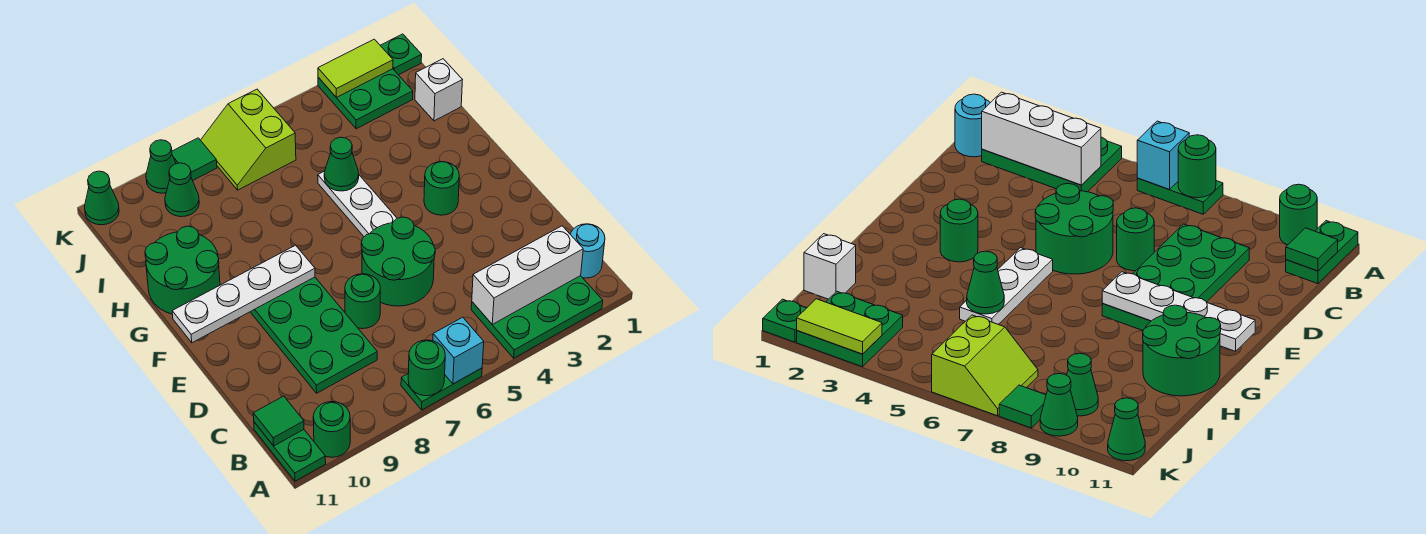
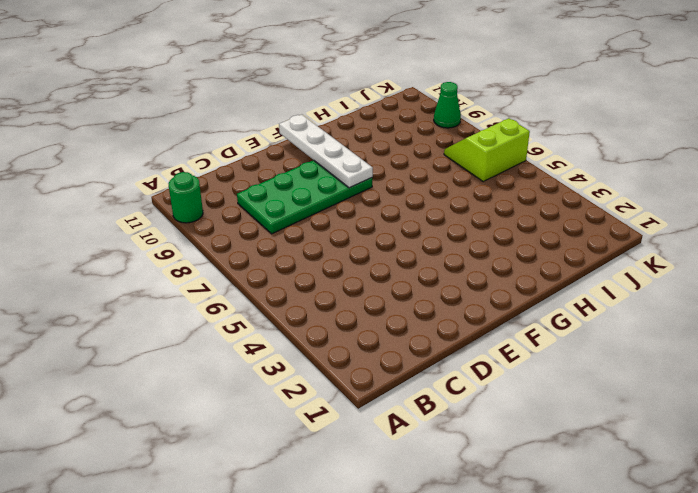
none -> green plate A2:B4 level 1
none -> green plate A6:A7 level 1
none -> green plate A11:B11 level 1

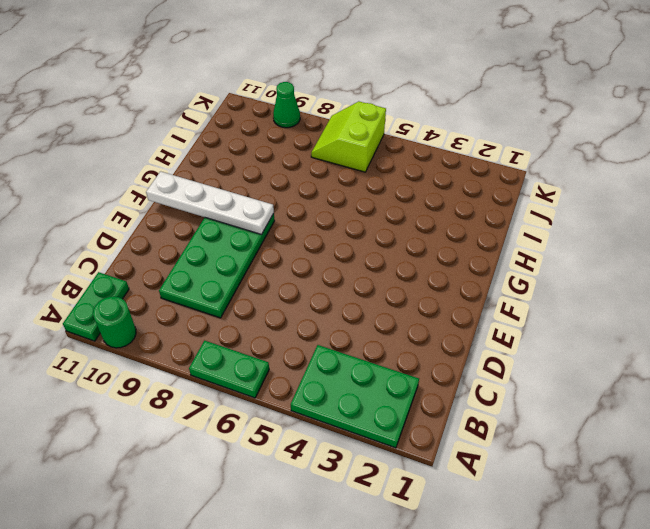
none -> cyan round brick B1 level 1
none -> green round brick D5:E6 level 1
none -> green round brick D7 level 1

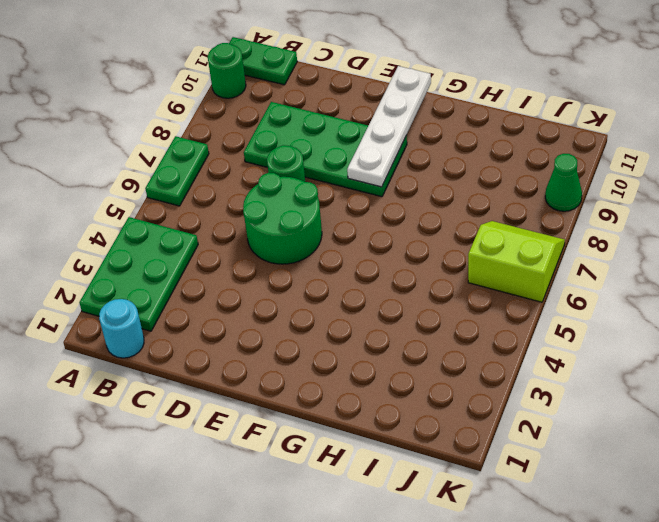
none -> green round brick F3 level 1
none -> white plate F5:H5 level 1
none -> green round brick G10:H11 level 1

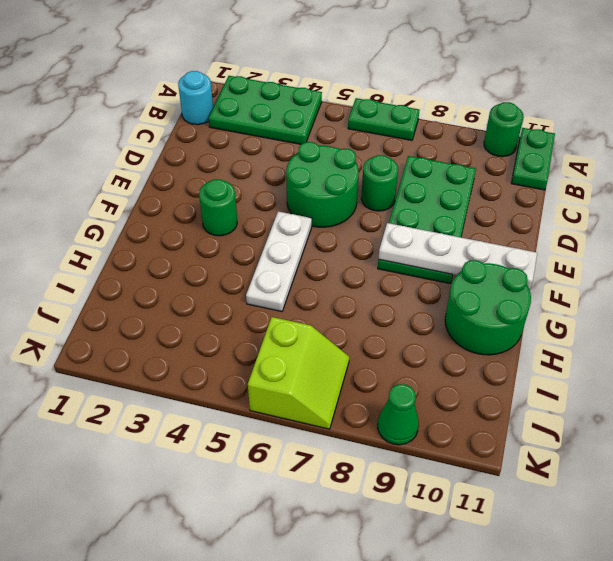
none -> white brick I1 level 1
none -> green plate J2:K3 level 1
none -> green cone J9 level 1

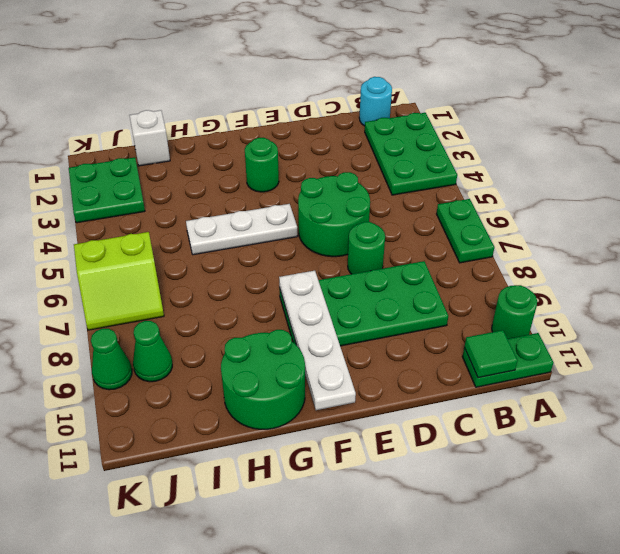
none -> green plate K1 level 1
none -> green tile K8 level 1
none -> green cone K11 level 1

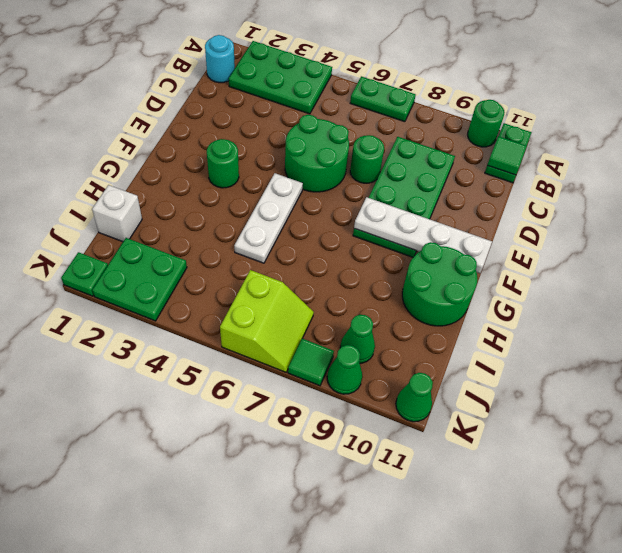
none -> cyan brick A6 level 2
none -> green round brick A7 level 2
none -> white brick B2:B4 level 2

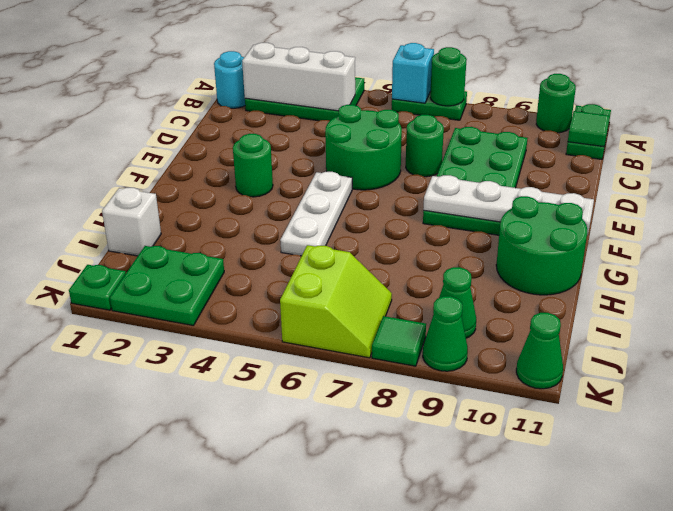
none -> green cone H5 level 2
none -> lime tile K2:K3 level 2

